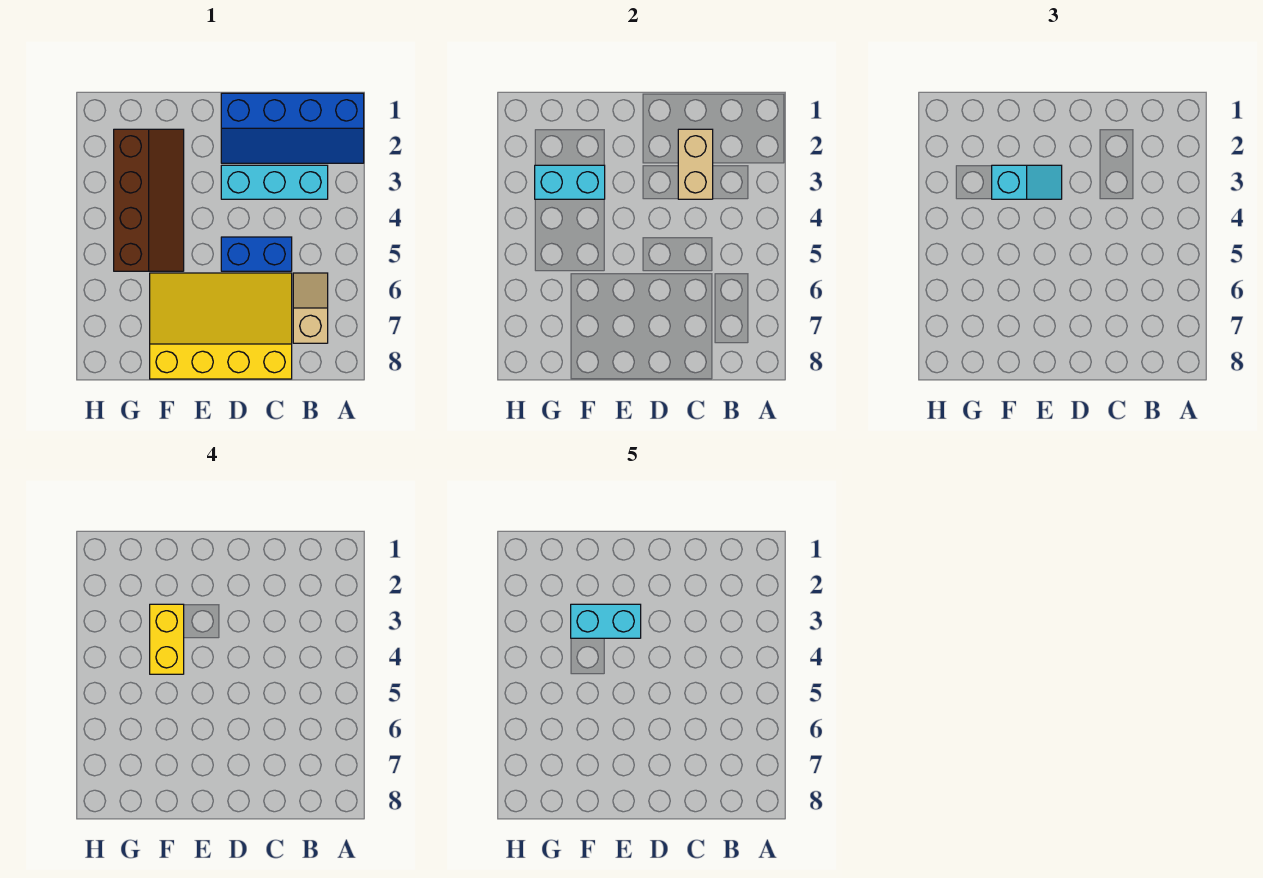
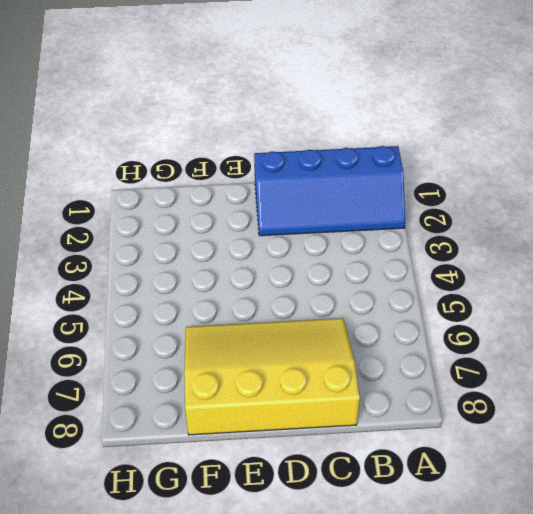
none -> cyan brick B3:D3 level 1
none -> tan slope B6:B7 level 1 top 7

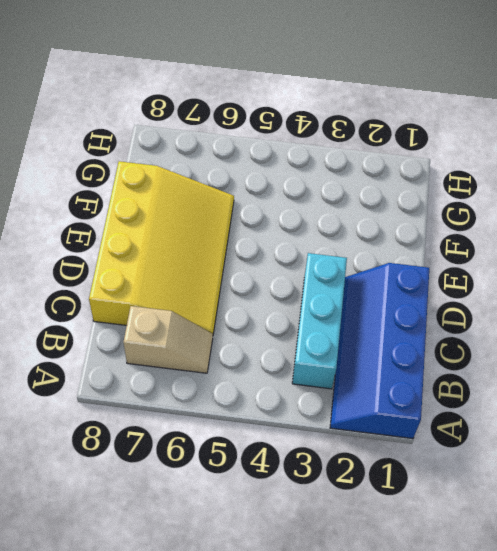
none -> blue brick C5:D5 level 1
none -> brown slope F2:G5 level 1 top G

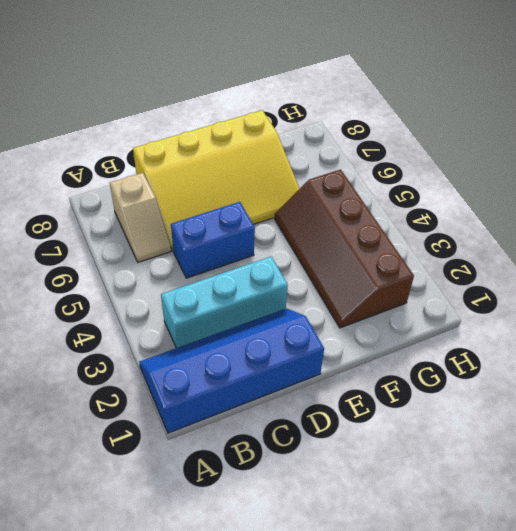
none -> tan brick C2:C3 level 2
none -> cyan brick F3:G3 level 2

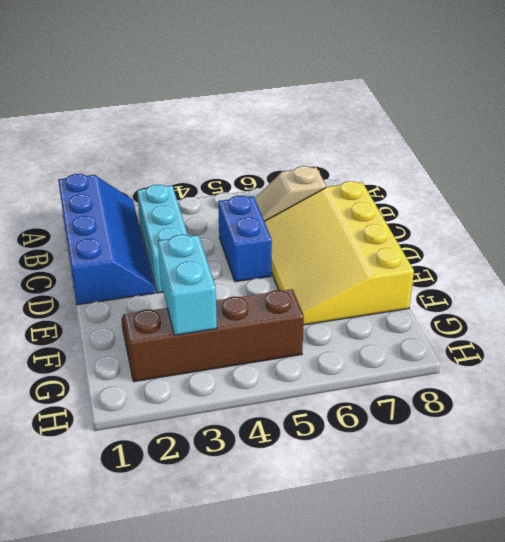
none -> tan brick C2:C3 level 2
none -> cyan slope E3:F3 level 3 top F

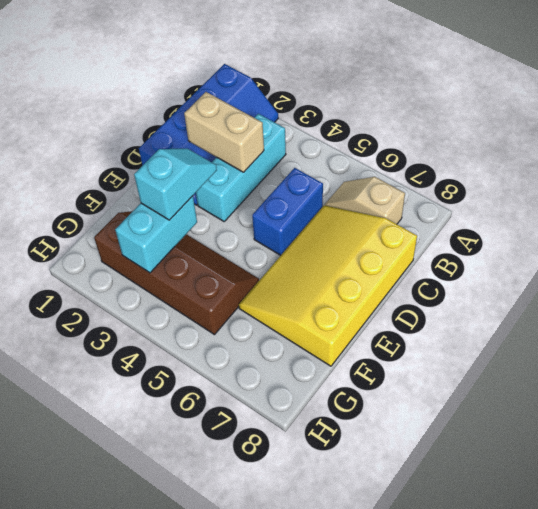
none -> yellow brick F3:F4 level 4
none -> cyan brick E3:F3 level 5

